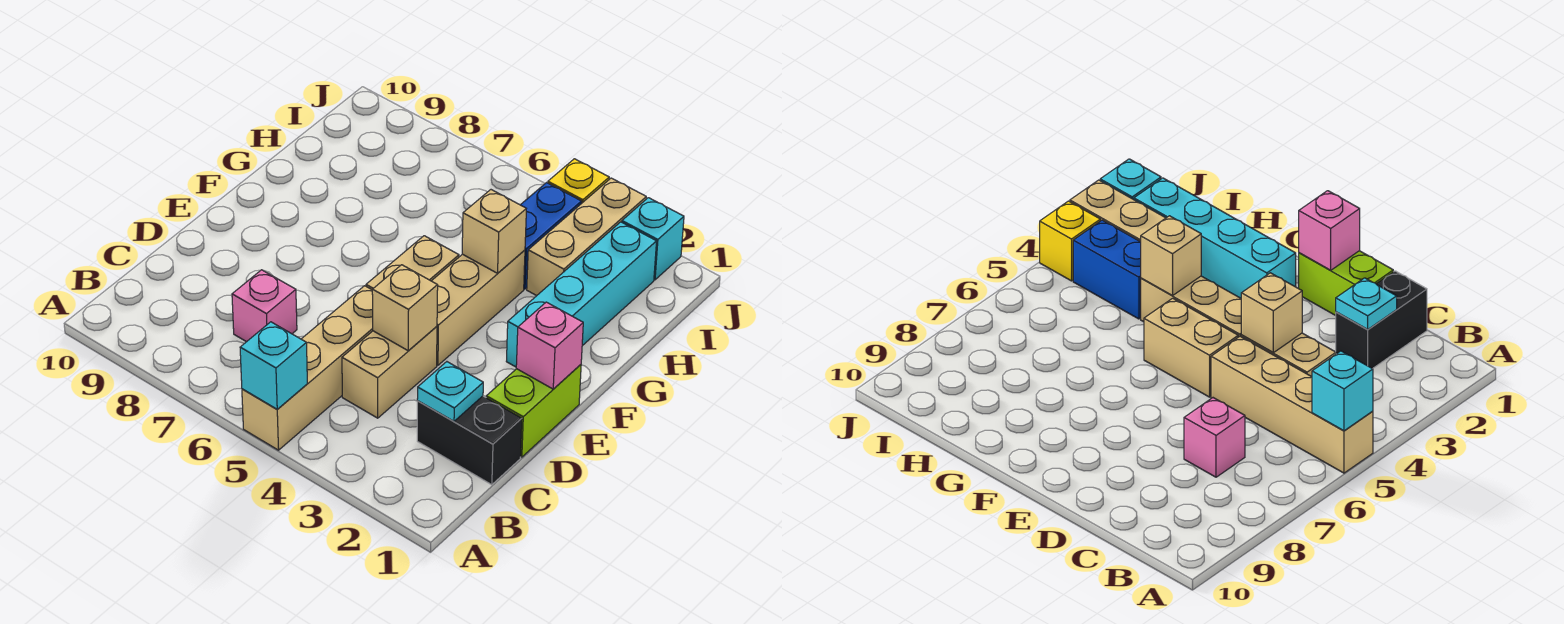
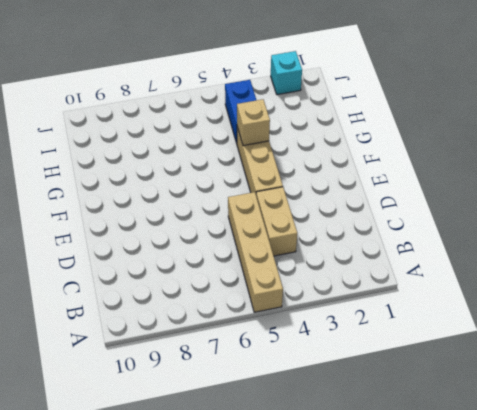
none -> black brick C1:C2 level 1
none -> pink brick C7 level 1
none -> lime brick D1:E1 level 1

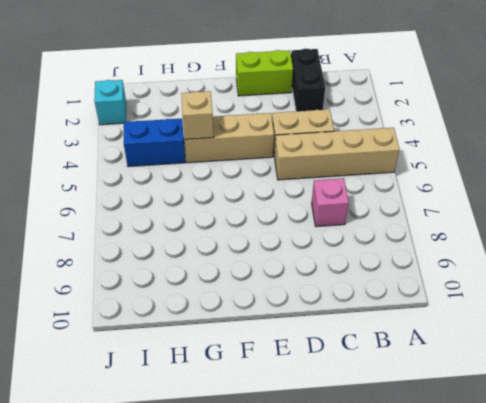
none -> tan brick E5:F5 level 1
none -> cyan brick F2:I2 level 1
none -> tan brick H3:J3 level 1

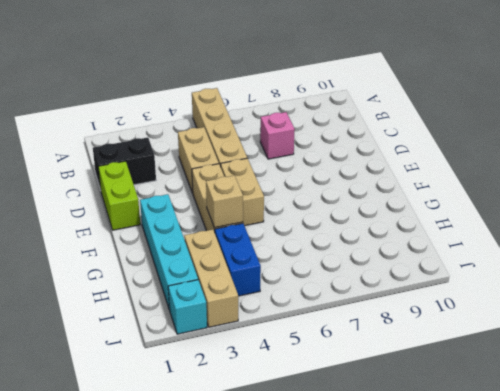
none -> yellow brick J4 level 1
none -> cyan brick A5 level 2
none -> cyan plate C2 level 2

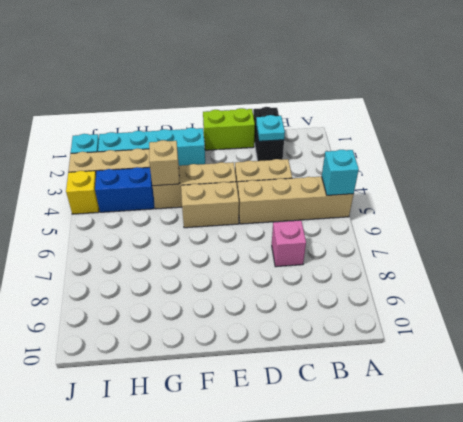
none -> tan brick D4 level 2
none -> pink brick E1 level 2

